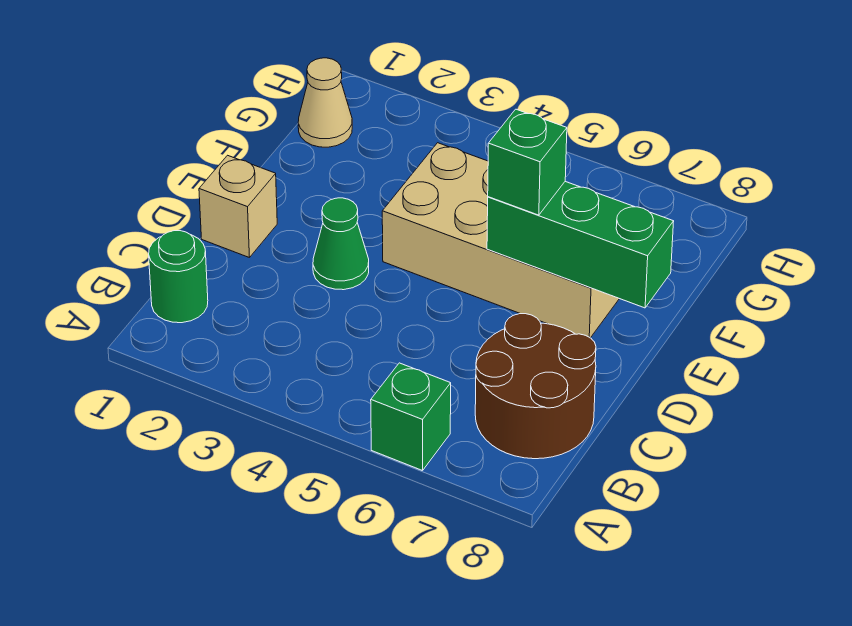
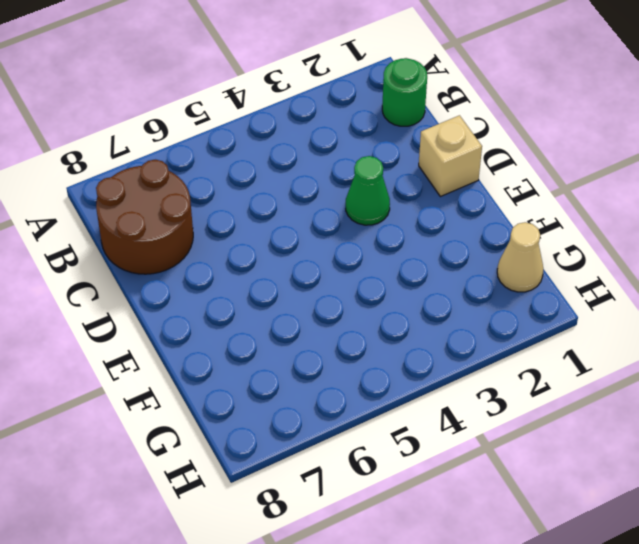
none -> green brick A6 level 1
none -> tan brick E4:F7 level 1

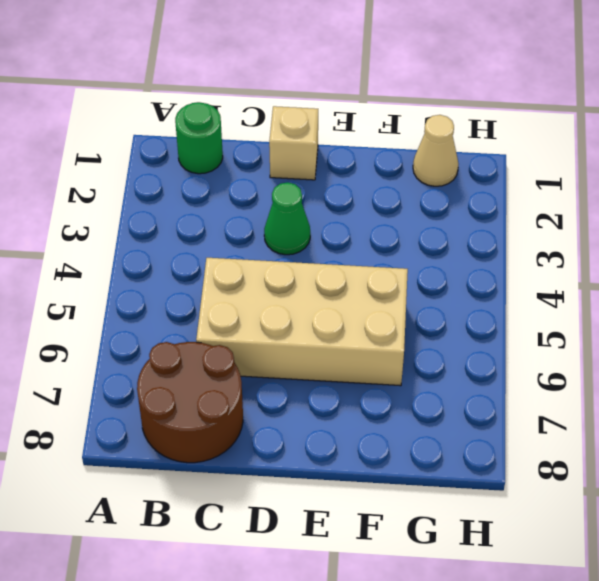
tan brick C5:F6 level 1 -> tan brick E4:F7 level 1
none -> green brick A6 level 1
none -> green brick E6:E8 level 2

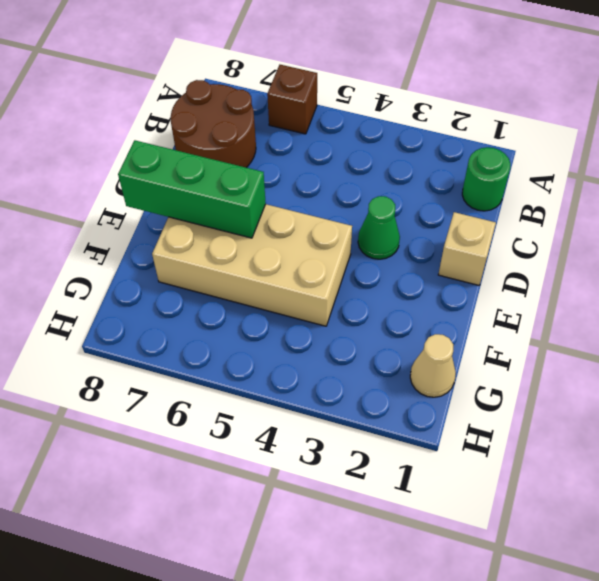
brown brick A6 level 1 -> green brick A6 level 1
none -> green brick E6 level 3

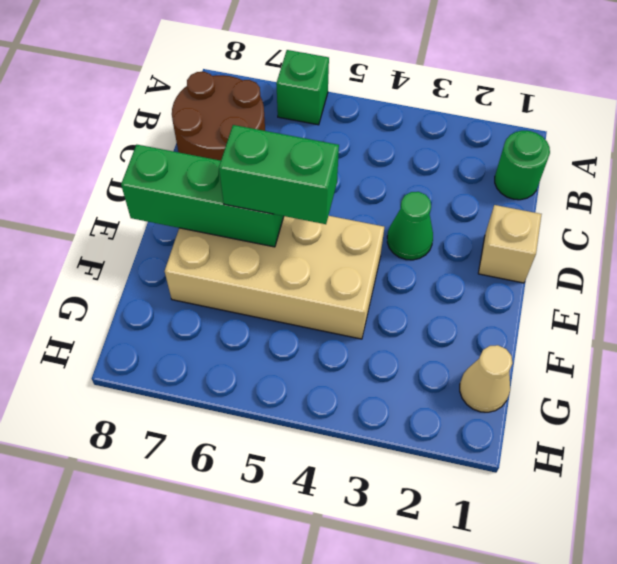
green brick E5:E6 level 3 -> green brick E6 level 3

